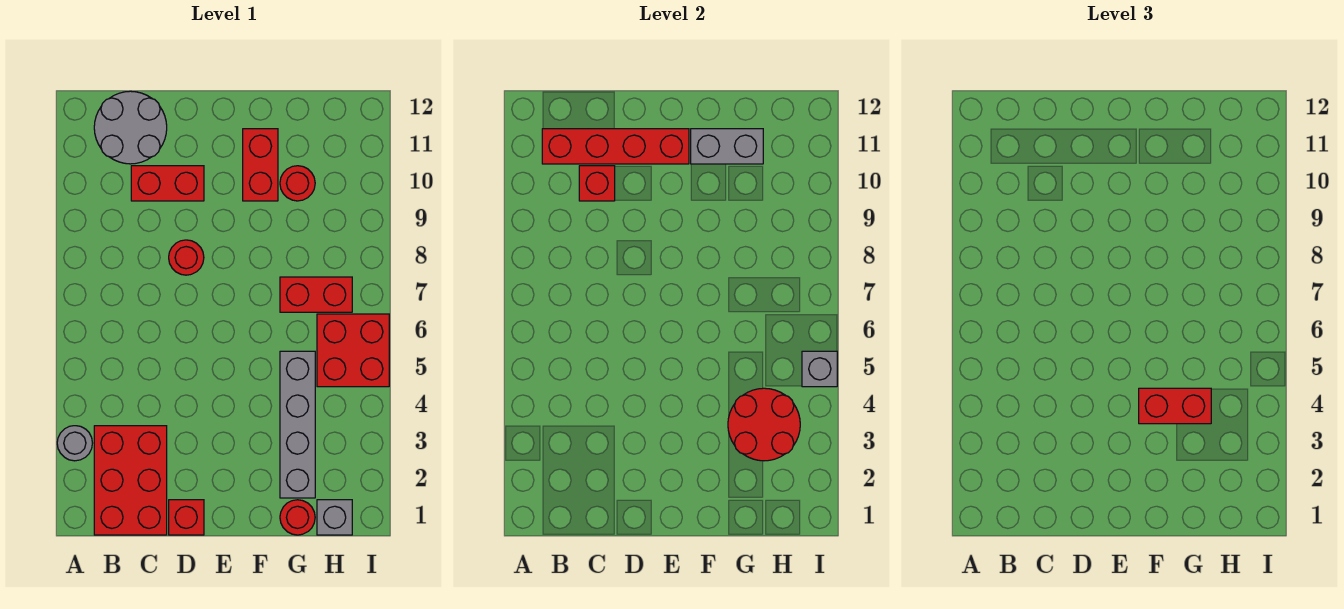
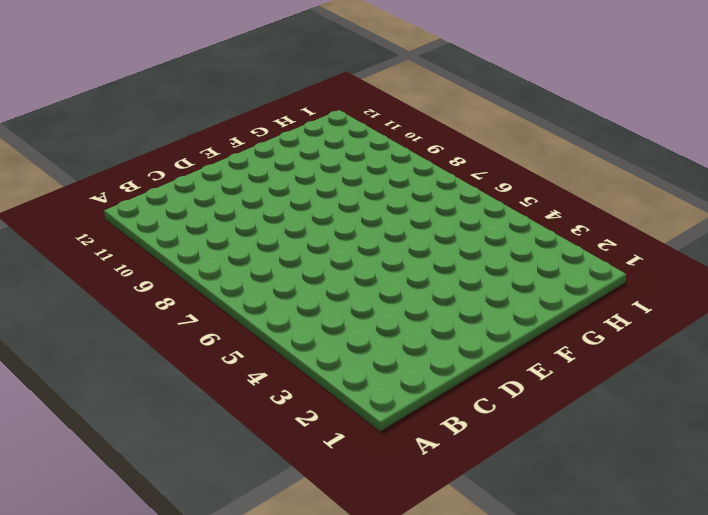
none -> grey round brick A3 level 1
none -> red brick B1:C3 level 1
none -> grey round brick B11:C12 level 1

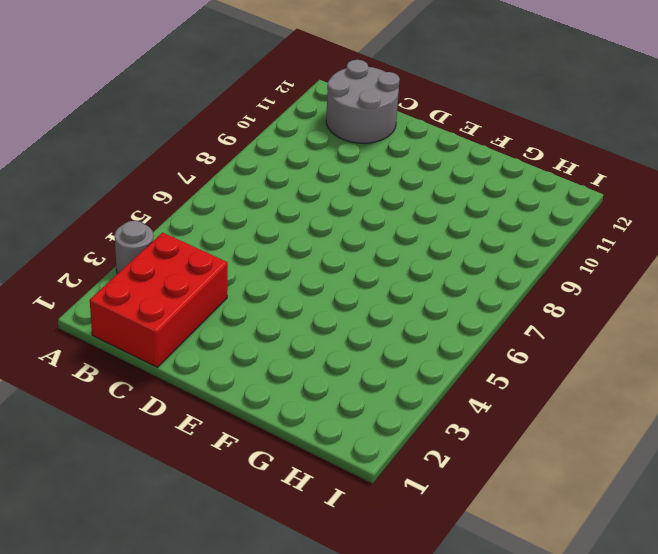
none -> red brick C10:D10 level 1
none -> red brick D1 level 1
none -> red round brick D8 level 1

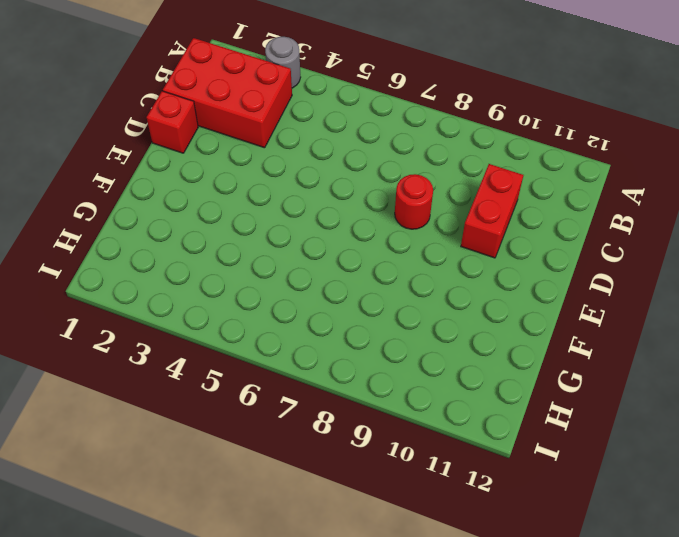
none -> grey round brick B11:C12 level 1
none -> red brick F10:F11 level 1
none -> red round brick G1 level 1

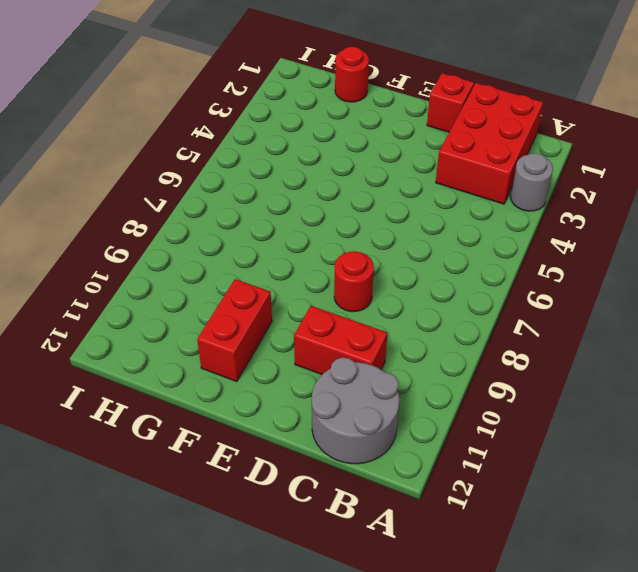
none -> grey brick G2:G5 level 1
none -> red brick G7:H7 level 1
none -> red round brick G10 level 1

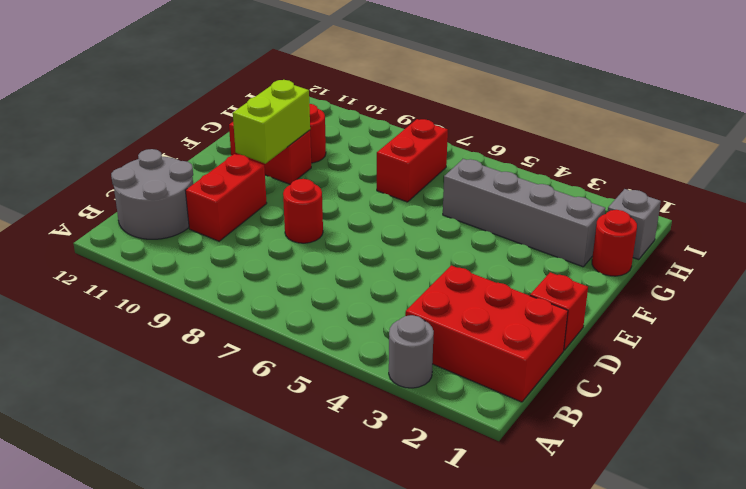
lime brick E10:F10 level 2 -> none
none -> red brick H5:I6 level 1
none -> red brick B11:E11 level 2
none -> red brick C10 level 2

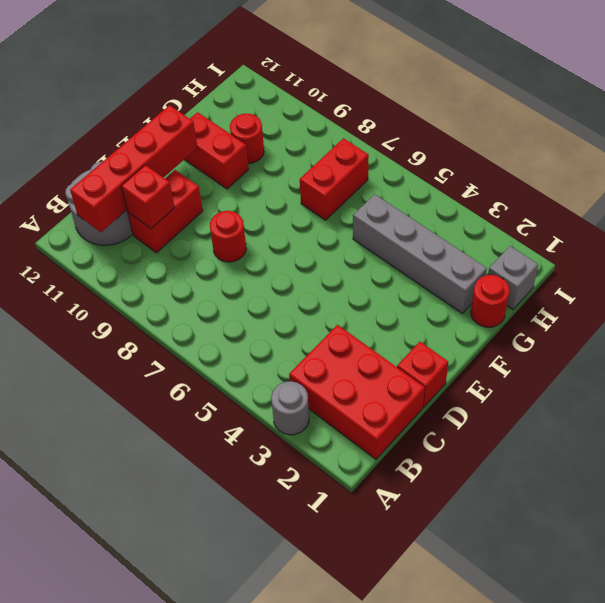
none -> red brick H5:I6 level 1
none -> grey brick F11:G11 level 2
none -> red round brick G3:H4 level 2

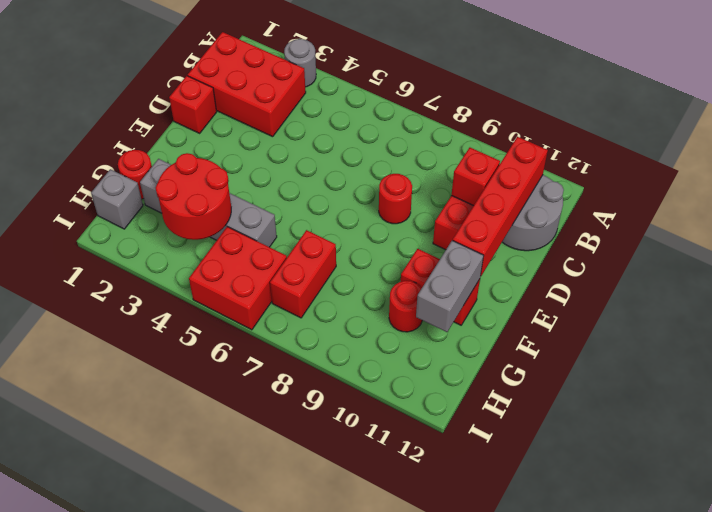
none -> grey brick I5 level 2
none -> red brick F4:G4 level 3

